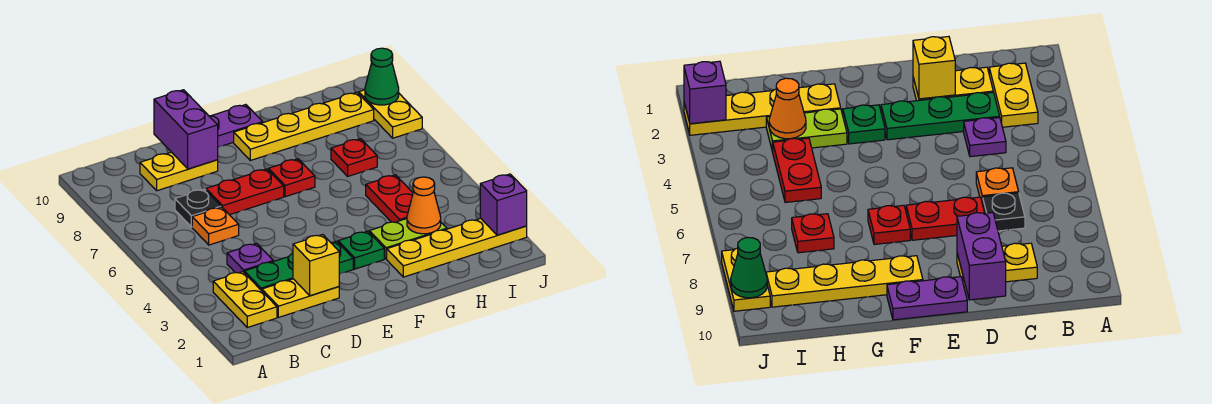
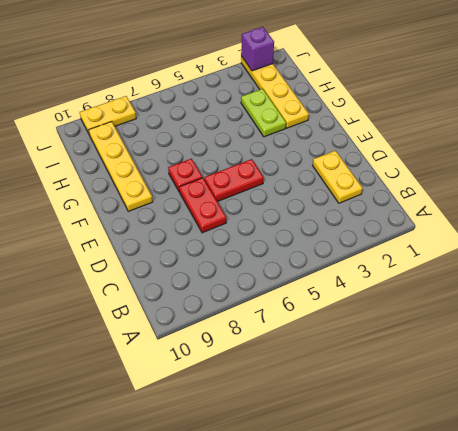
red plate E5:E6 level 1 -> red plate H4:H5 level 1
none -> yellow plate B2:B3 level 1
none -> green plate C3:E3 level 1
none -> purple plate C4 level 1

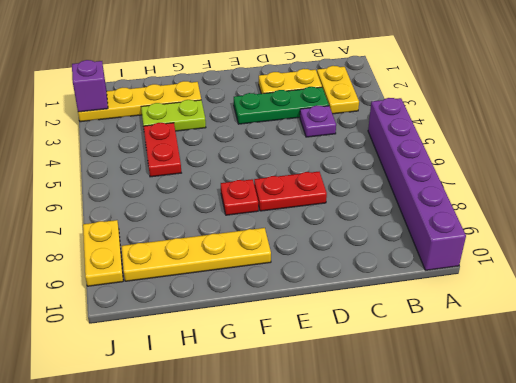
purple brick A5:A10 level 1 -> none
none -> orange plate C6 level 1
none -> black plate C7 level 1
none -> yellow plate C9:D9 level 1

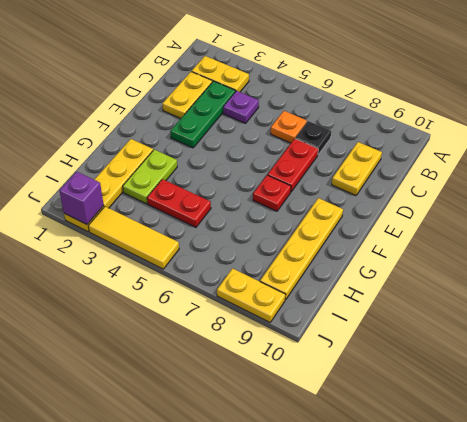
yellow tile J3:J5 level 1 -> none
none -> purple plate E10:F10 level 1
none -> green plate F3 level 1
none -> red plate H7 level 1

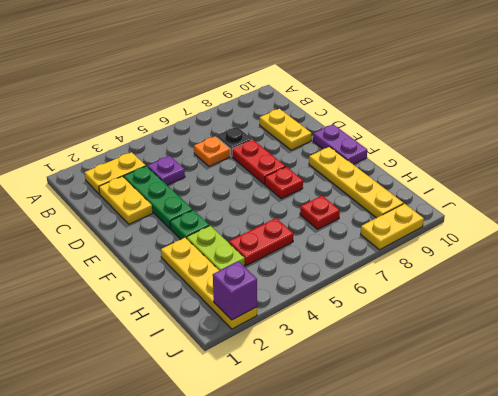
none -> yellow brick D2 level 2
none -> purple brick D9:D10 level 2
none -> orange cone H3 level 2

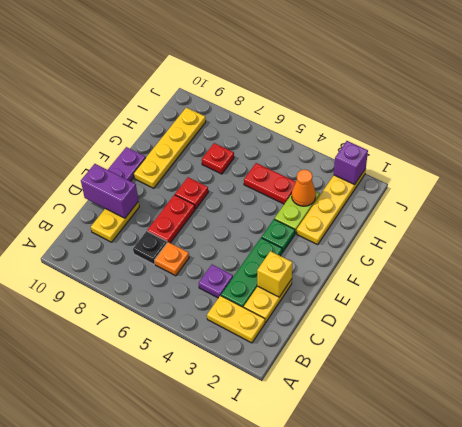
none -> yellow plate J8:J9 level 1
none -> green cone J9 level 2

